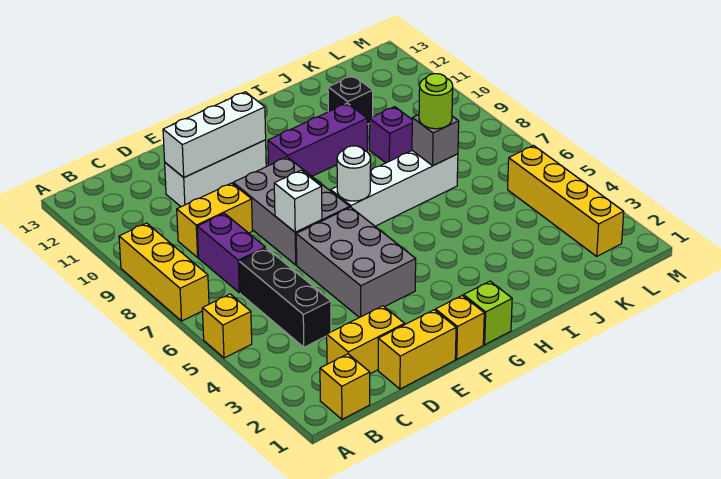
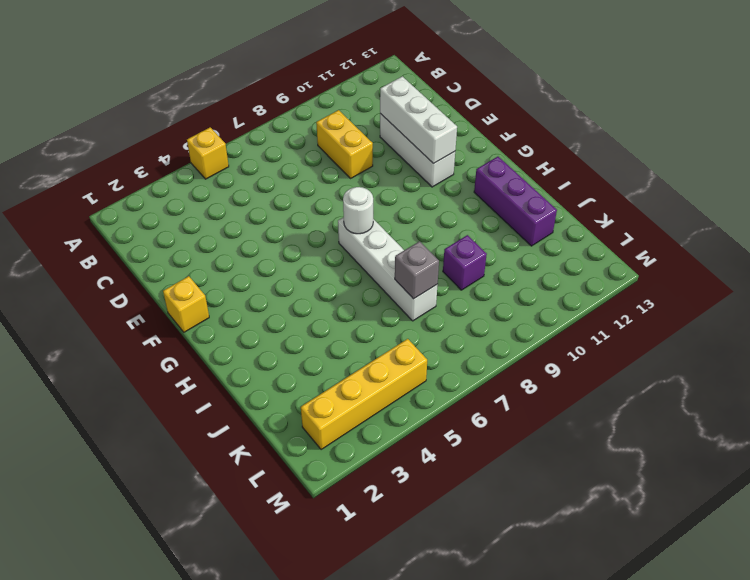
purple brick H12:J12 level 1 -> purple brick G10:I10 level 1
none -> yellow brick A7:A9 level 1
none -> yellow brick B1 level 1
none -> yellow brick C2:D2 level 1

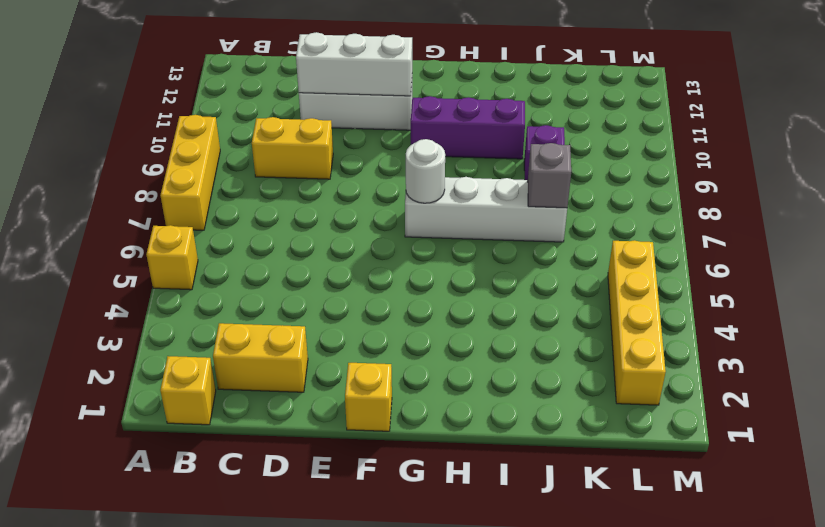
none -> black brick C4:C6 level 1
none -> purple brick C7:C8 level 1
none -> yellow brick D1:E1 level 1

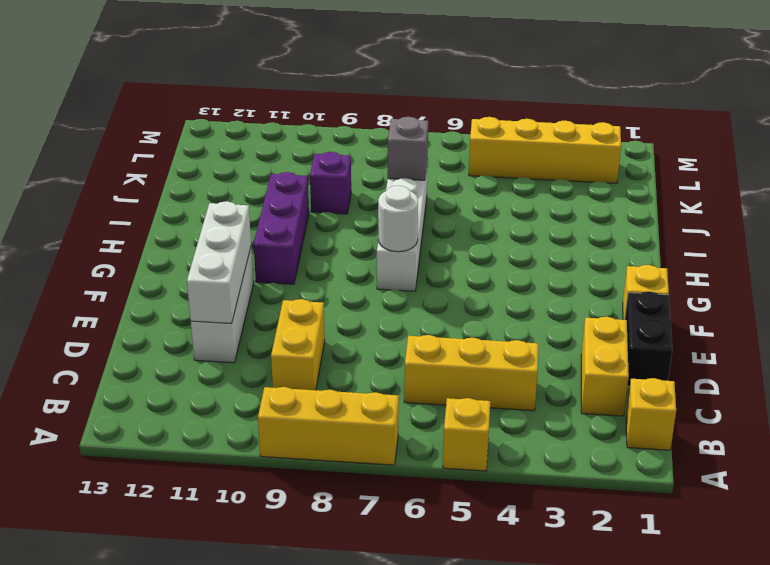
yellow brick C4:C6 level 1 -> black brick C4:C6 level 1
black brick D1:E1 level 1 -> yellow brick D1:E1 level 1
none -> purple brick C7:C8 level 1
none -> grey brick E4:F6 level 1
none -> grey brick E7:F9 level 1

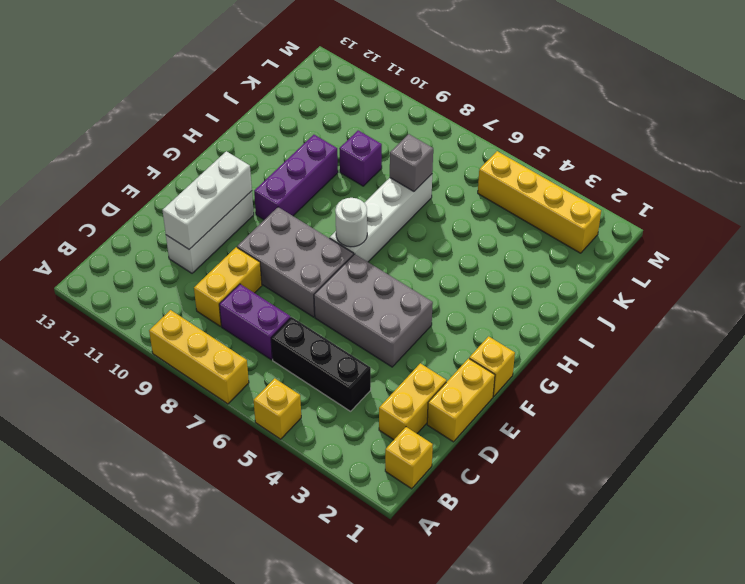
none -> lime brick G1 level 1
none -> black brick J11 level 1
none -> white brick E7 level 2

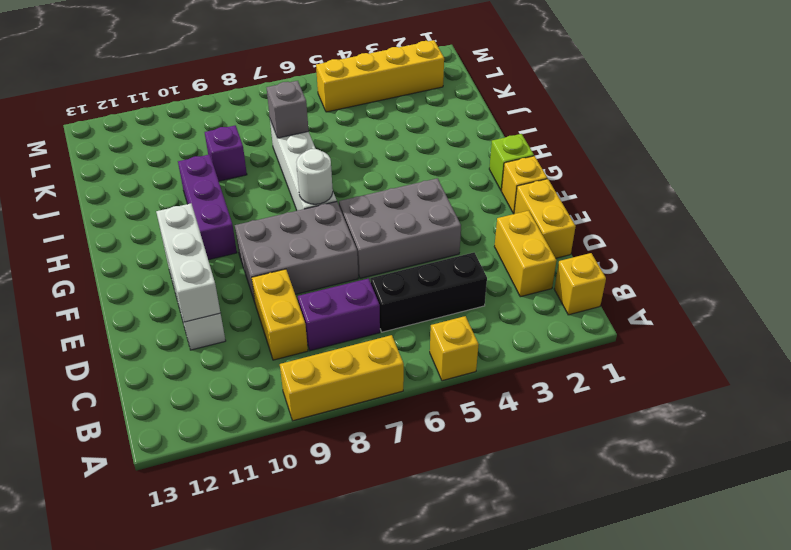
none -> black brick J11 level 1
none -> white brick E7 level 2
none -> lime round brick J7 level 3

